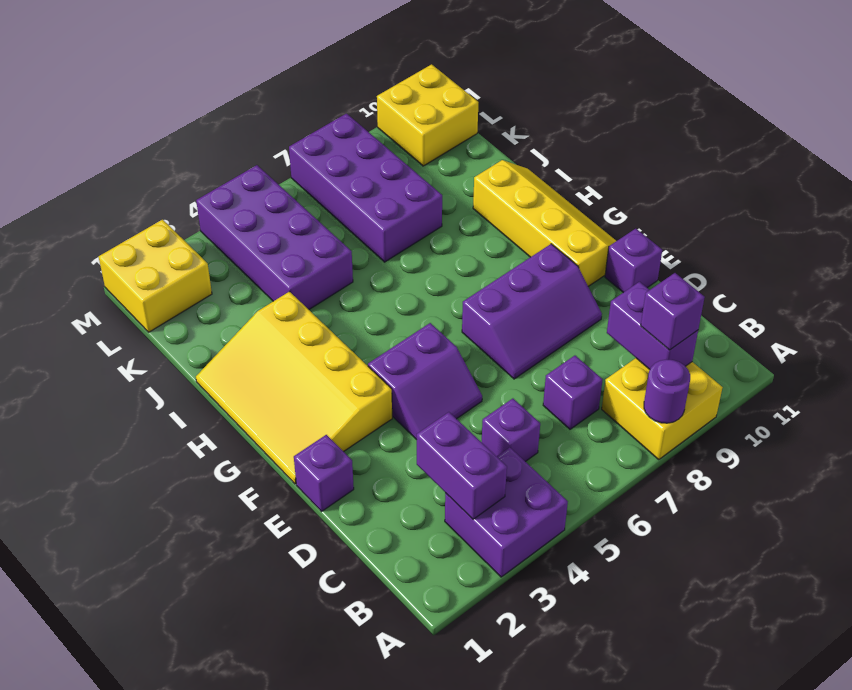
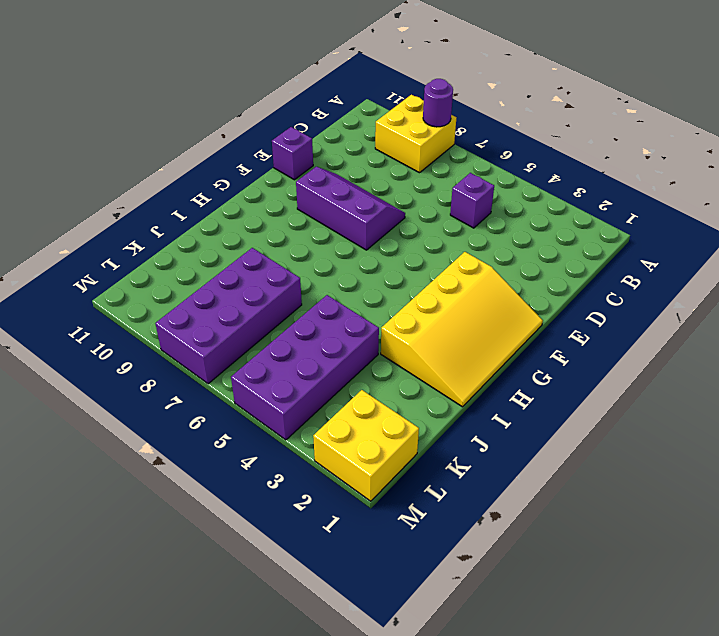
none -> purple brick A3:B4 level 1
none -> purple brick C7 level 1
none -> purple brick E1 level 1

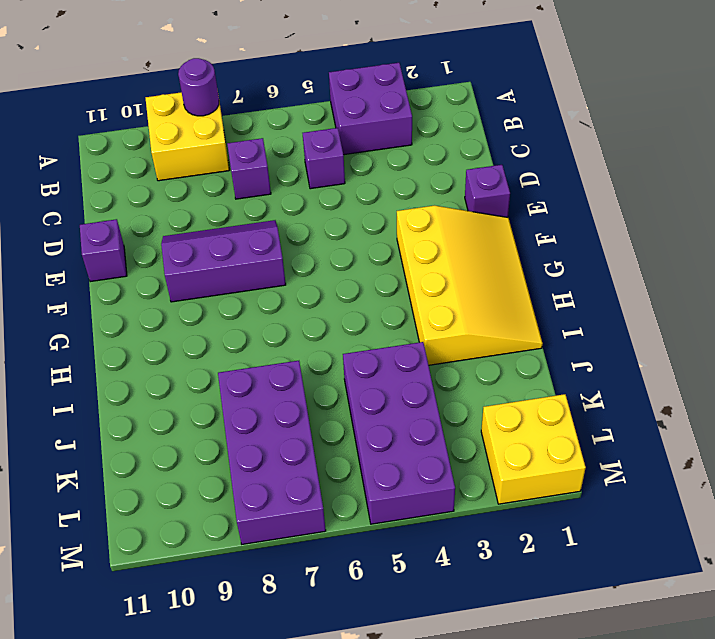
none -> purple slope E4:F5 level 1 top F
none -> yellow slope F10:I11 level 1 top 10
none -> yellow brick L10:M11 level 1

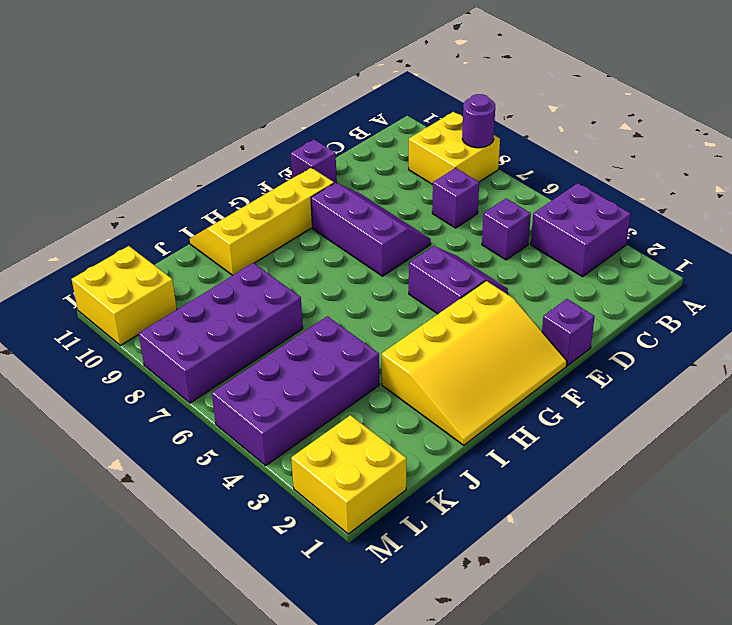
none -> purple brick B3:C3 level 2
none -> purple brick B9:C9 level 2
none -> purple brick B9 level 3

